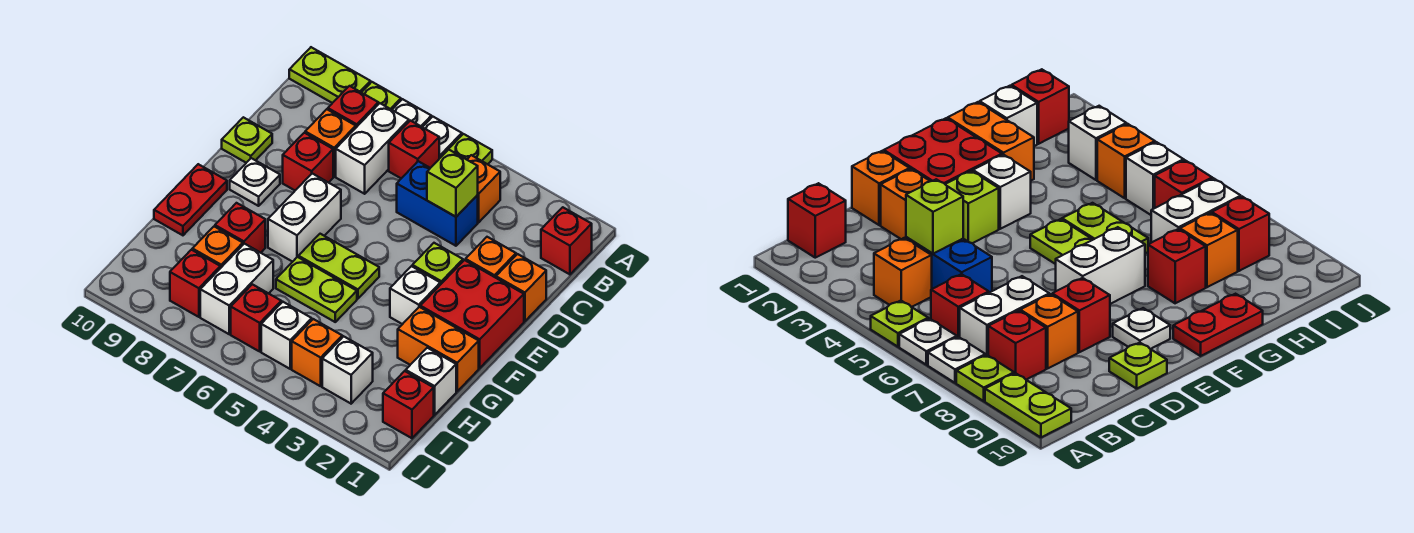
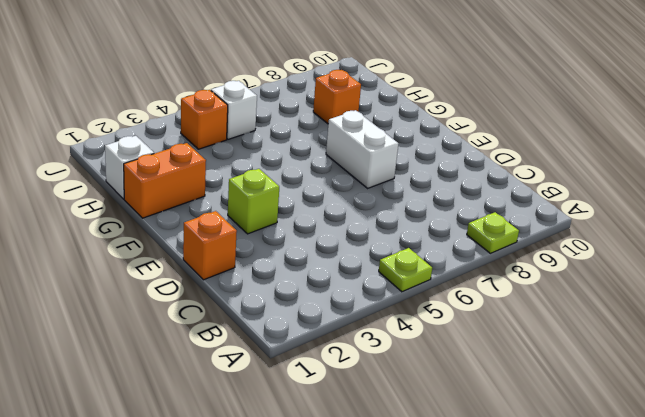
none -> white plate A6 level 1
none -> white plate A7 level 1
none -> lime plate A9:A10 level 1
none -> red brick B1 level 1

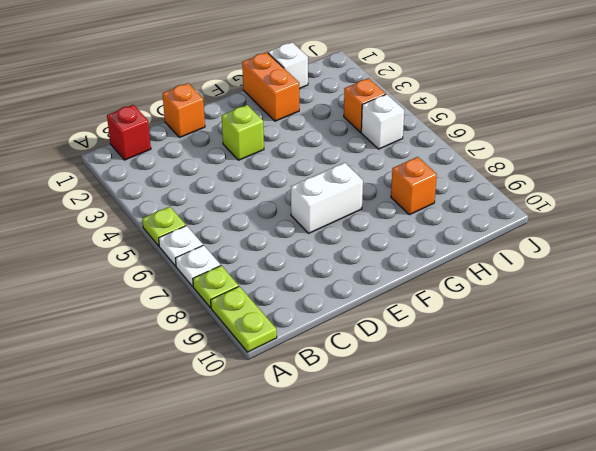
none -> orange brick B4 level 1
none -> red brick B6 level 1
none -> white brick B7:C7 level 1
none -> red brick B8 level 1

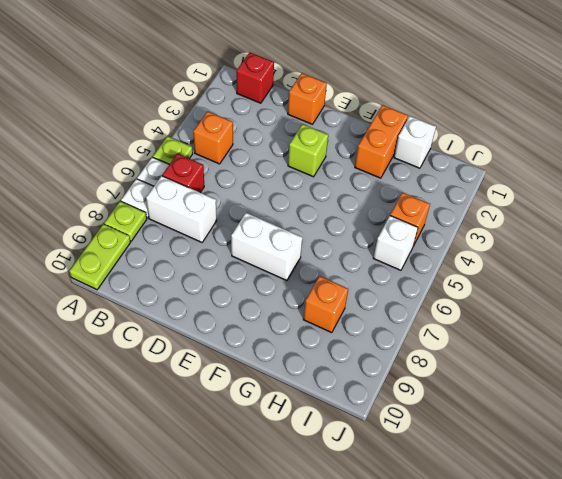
none -> red brick B8 level 1
none -> blue brick C4:C5 level 1
none -> orange brick C8 level 1
none -> orange brick D2 level 1

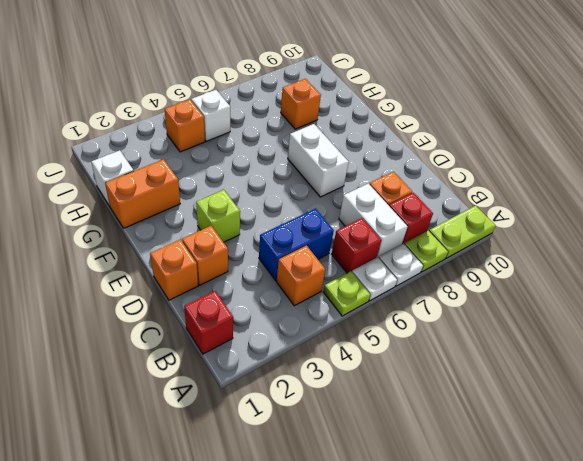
none -> red brick D8 level 1
none -> lime plate D10 level 1
none -> red brick E1:F2 level 1
none -> white plate E9 level 1

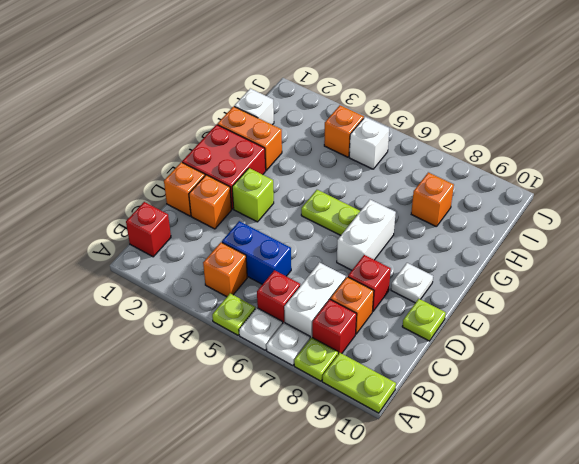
none -> white brick F3 level 1
none -> red plate F10:G10 level 1
none -> lime plate G5:G6 level 1
none -> red brick G8 level 1

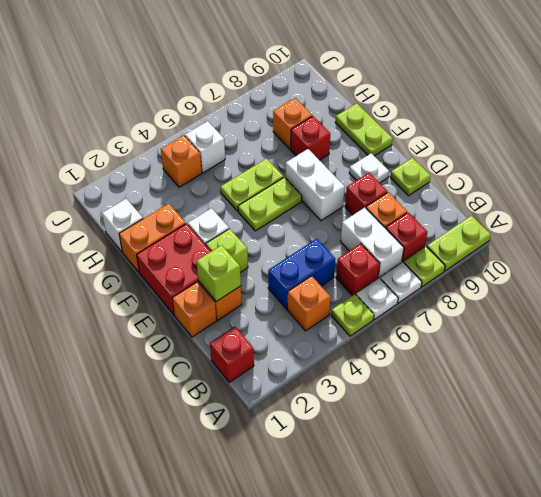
lime brick D2 level 2 -> lime brick C4 level 2
lime plate F10:G10 level 1 -> red plate F10:G10 level 1
none -> white brick H7:I7 level 1
none -> red brick I1 level 1
none -> white brick I3 level 1
none -> red brick I6 level 1

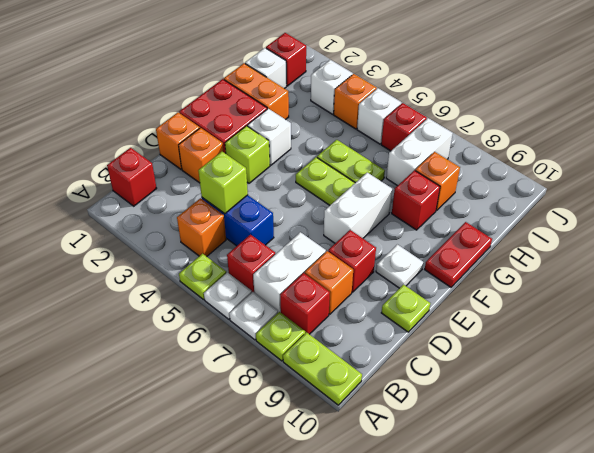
none -> red brick I8 level 1

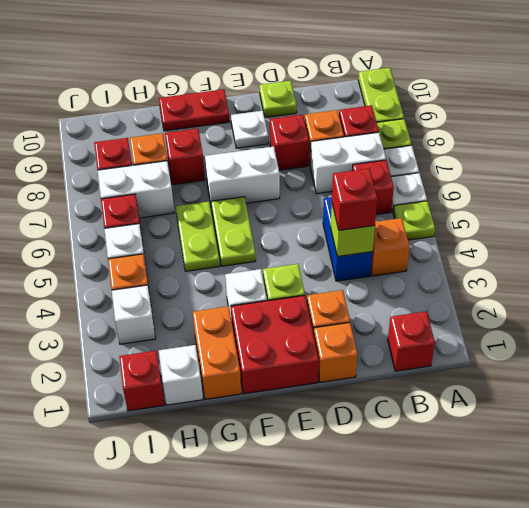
red brick C4 level 3 -> none

